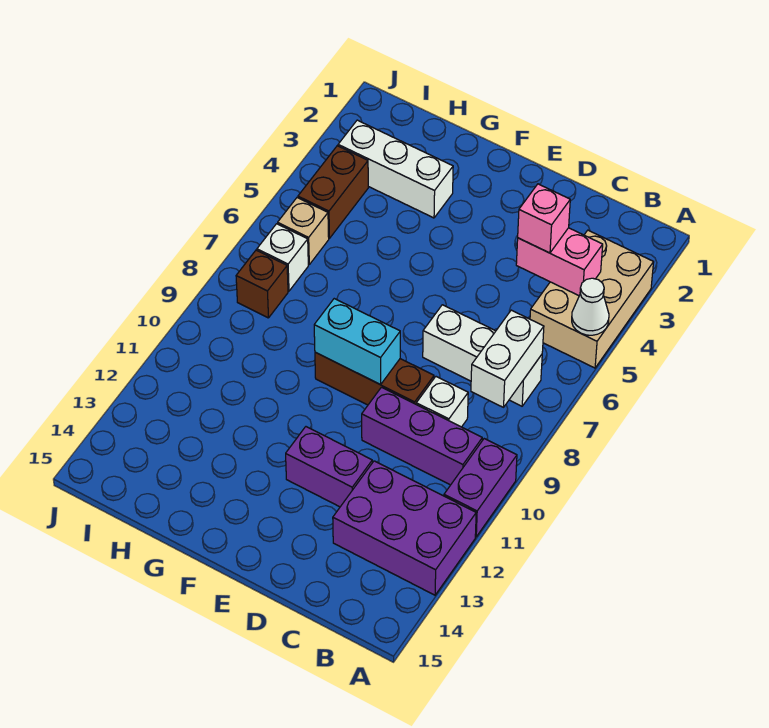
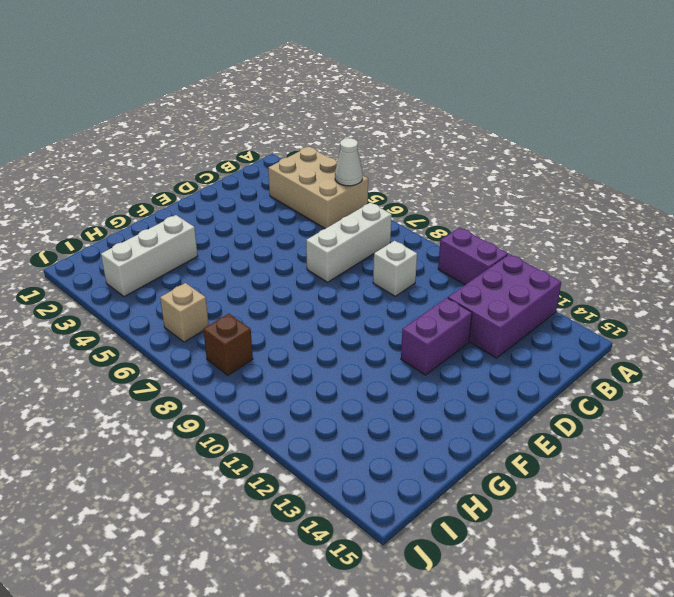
none -> purple brick B10:D10 level 1
none -> brown brick D9:F9 level 1
none -> brown brick I4:I5 level 1

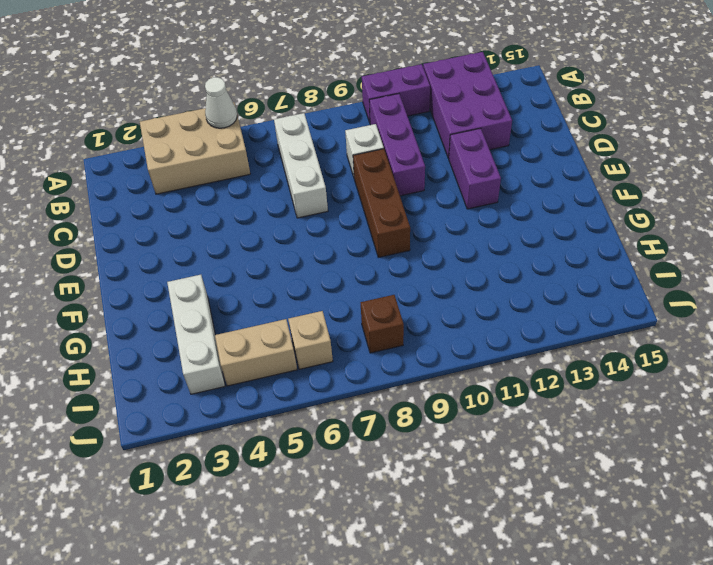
tan brick I4:I5 level 1 -> brown brick I4:I5 level 1
none -> white brick I7 level 1
none -> pink brick B4:C4 level 2
none -> white brick B7:B8 level 2

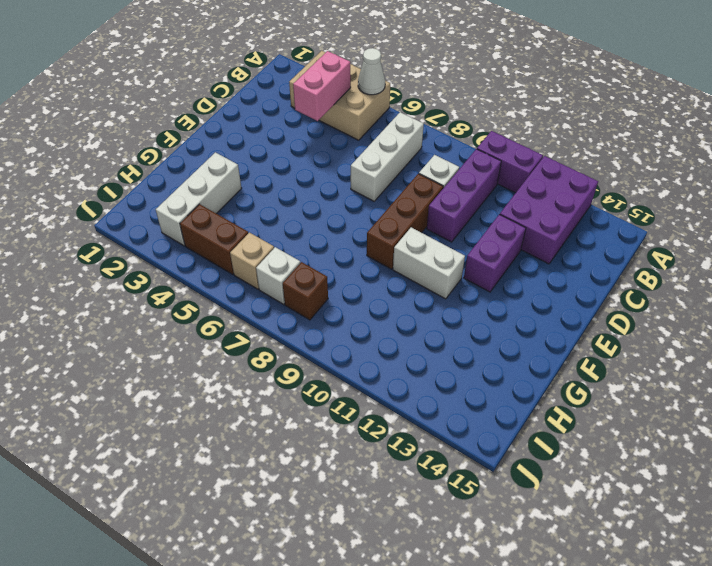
white brick F10:F11 level 1 -> white brick B7:B8 level 2
none -> cyan brick E9:F9 level 2
none -> pink brick C4 level 3

